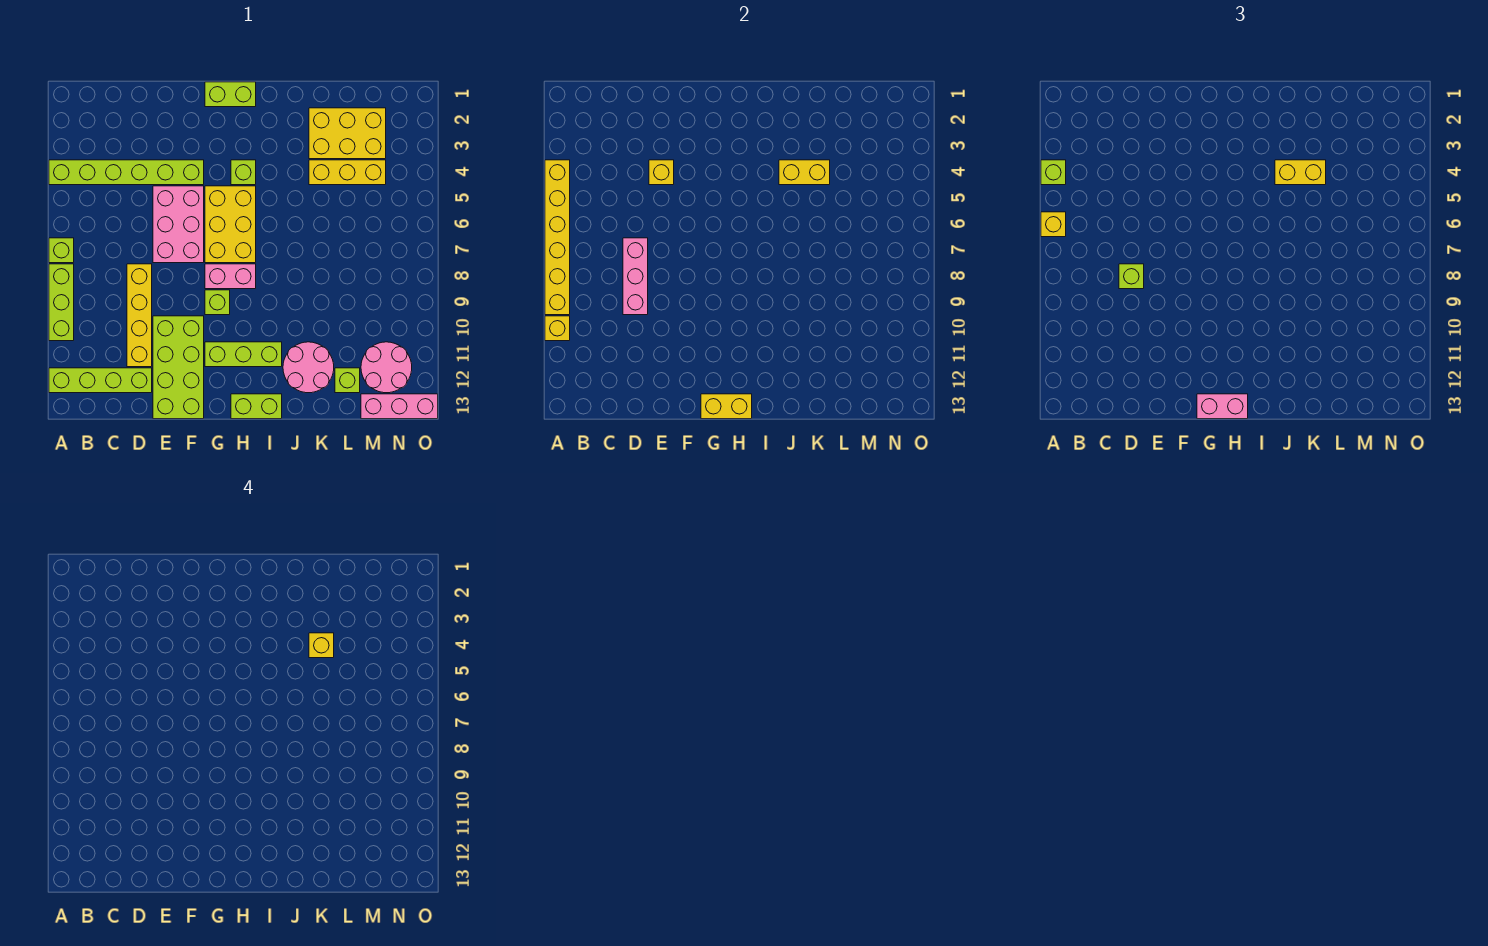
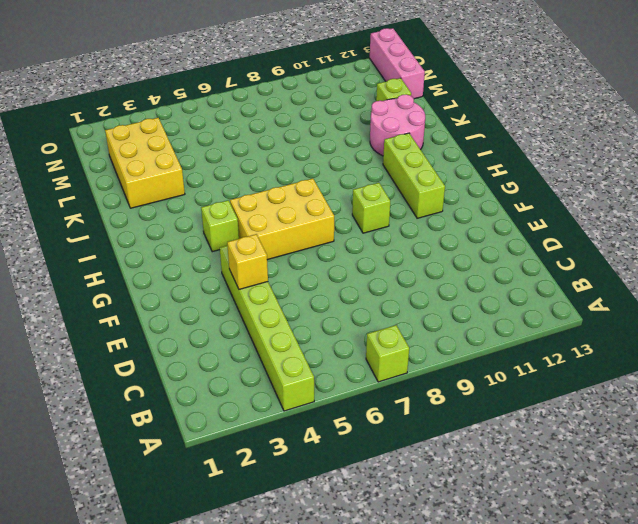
none -> lime brick A8:A10 level 1
none -> lime brick A12:D12 level 1
none -> yellow brick D8:D11 level 1
none -> pink brick E5:F7 level 1

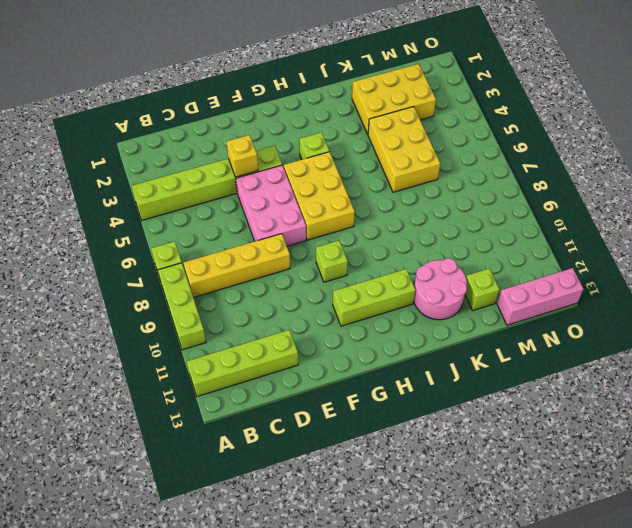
yellow brick B8:E8 level 1 -> yellow brick D8:D11 level 1
yellow brick K4:L6 level 1 -> yellow brick K4:M4 level 1
none -> lime brick E10:F13 level 1
none -> lime brick G1:H1 level 1
none -> pink brick G8:H8 level 1
none -> lime brick H13:I13 level 1

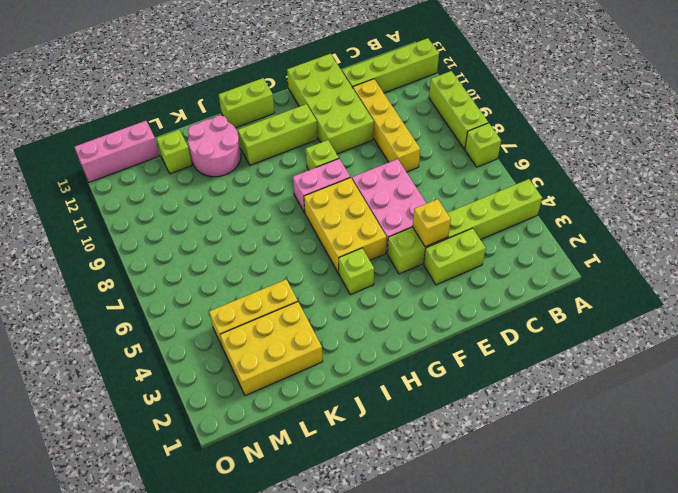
lime brick D3:E3 level 1 -> lime brick G1:H1 level 1
none -> pink round brick M11:N12 level 1
none -> yellow brick A4:A9 level 2
none -> yellow brick A10 level 2
none -> pink brick D7:D9 level 2

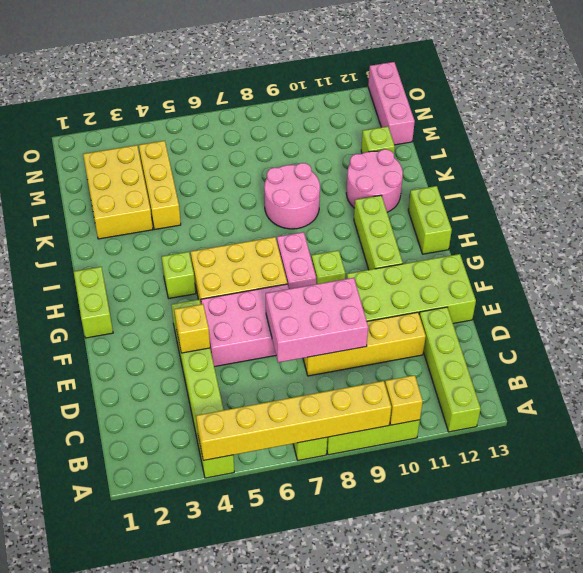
pink brick D7:E9 level 2 -> pink brick D7:D9 level 2
pink round brick J8:K9 level 1 -> pink round brick M11:N12 level 1
none -> yellow brick G13:H13 level 2
none -> yellow brick J4:K4 level 2
none -> lime brick A4 level 3
none -> yellow brick A6 level 3

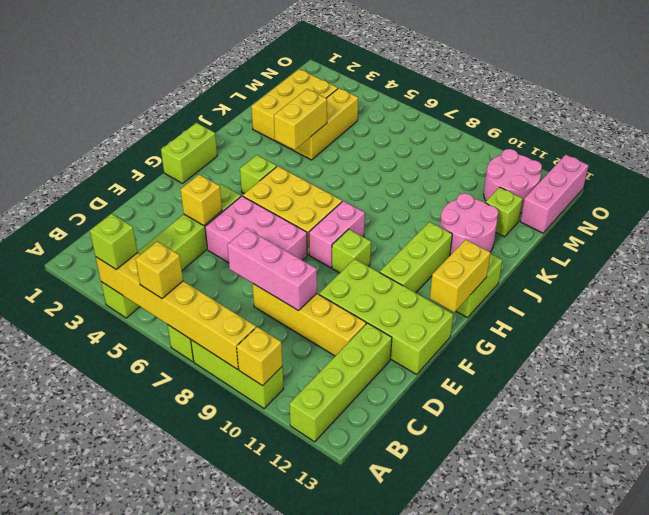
none -> lime brick D8 level 3
none -> pink brick G13:H13 level 3
none -> yellow brick J4:K4 level 3
none -> yellow brick K4 level 4

